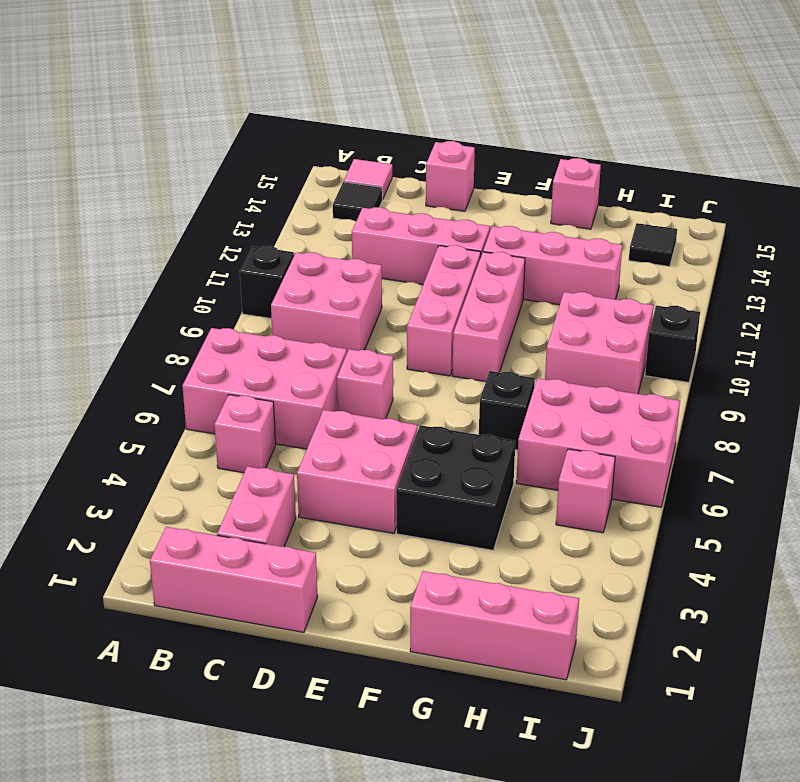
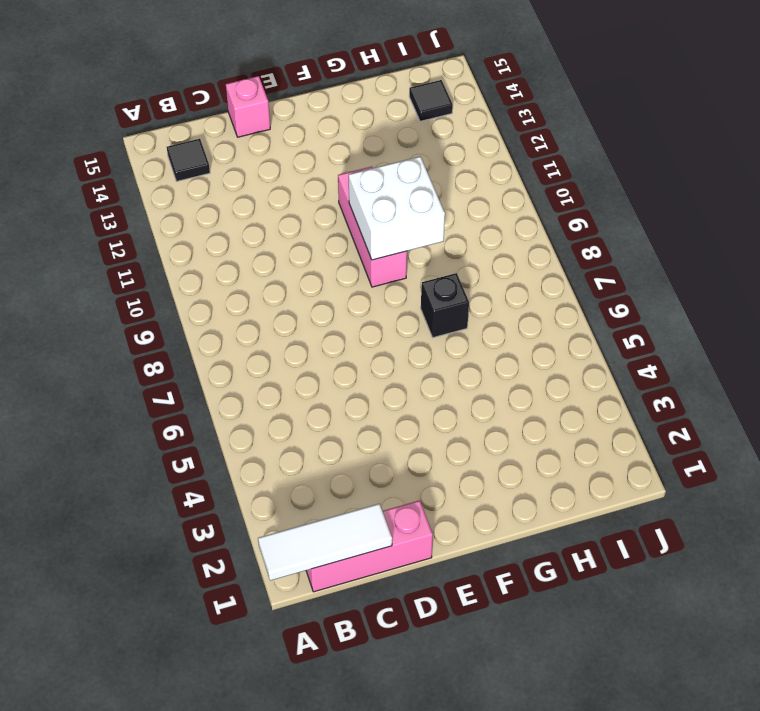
white tile A1:C1 level 2 -> none
white brick F9:G10 level 2 -> none
none -> pink brick A6:C7 level 1
none -> black brick A10 level 1
none -> pink brick B5 level 1

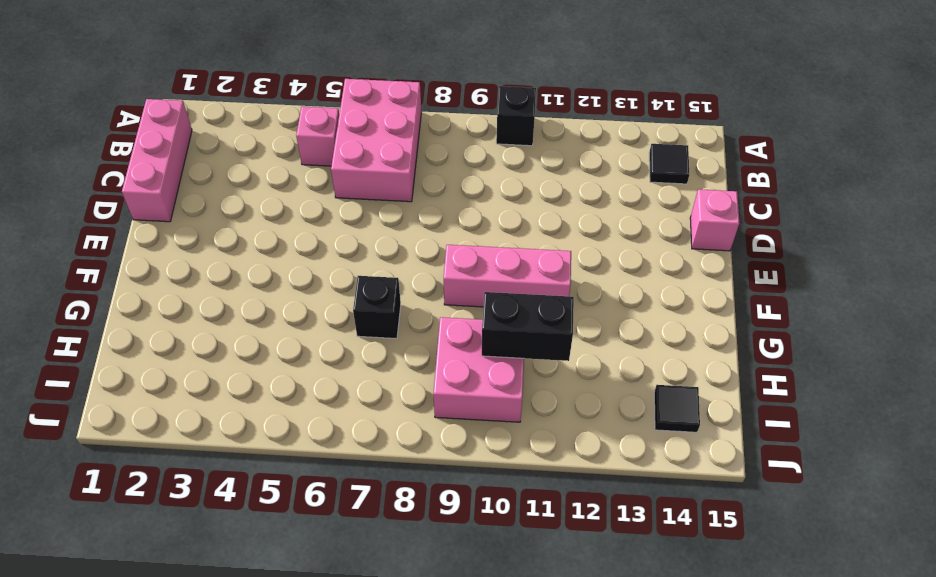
black brick H10:H11 level 2 -> none
none -> pink brick B9:C10 level 1
none -> pink tile B15 level 1
none -> pink brick C2:C3 level 1

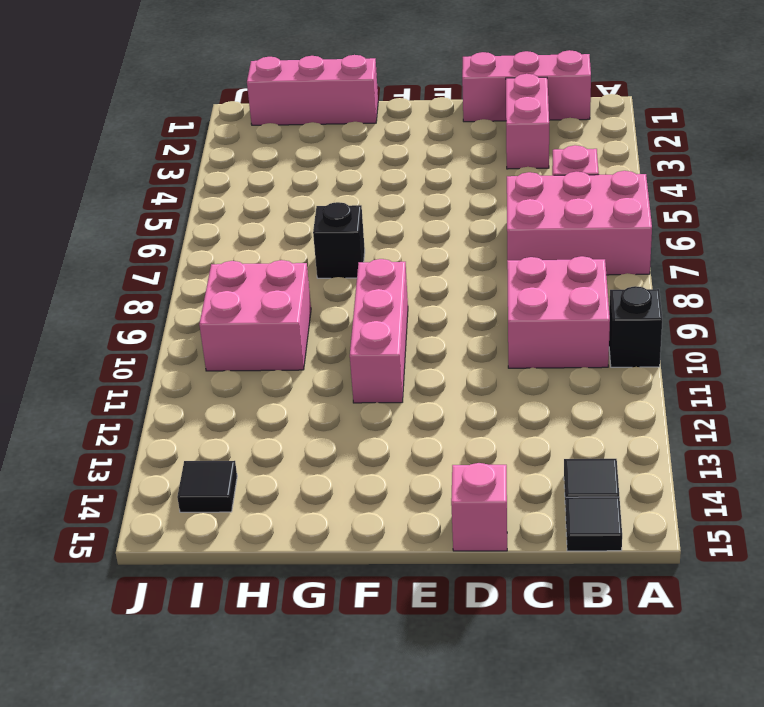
black tile B15 level 1 -> pink tile B15 level 1
none -> pink brick C12:E12 level 1
none -> pink brick D4:E5 level 1
none -> pink brick D7 level 1

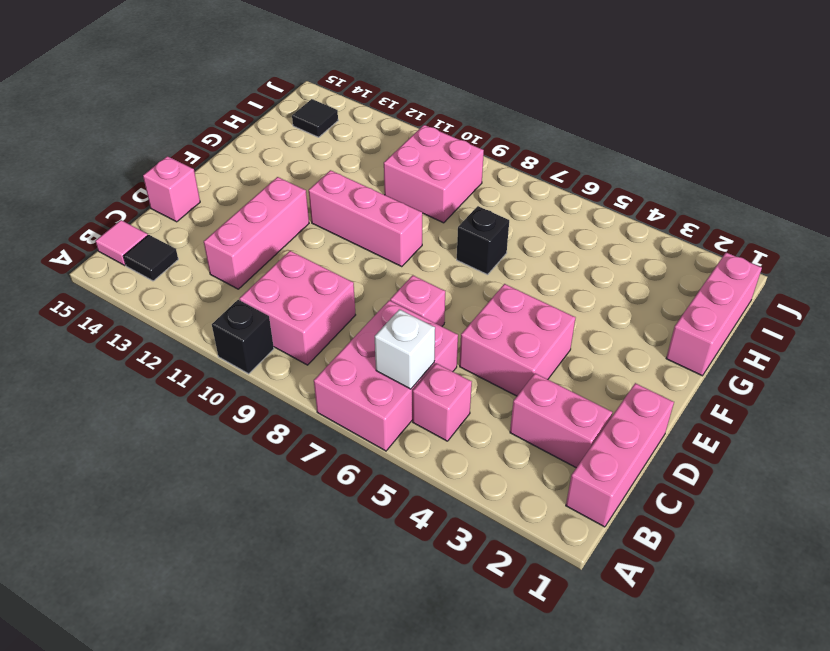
white brick B6 level 2 -> none
none -> pink brick E9:E11 level 1
none -> black brick F4:G5 level 1
none -> pink brick F12:H12 level 1

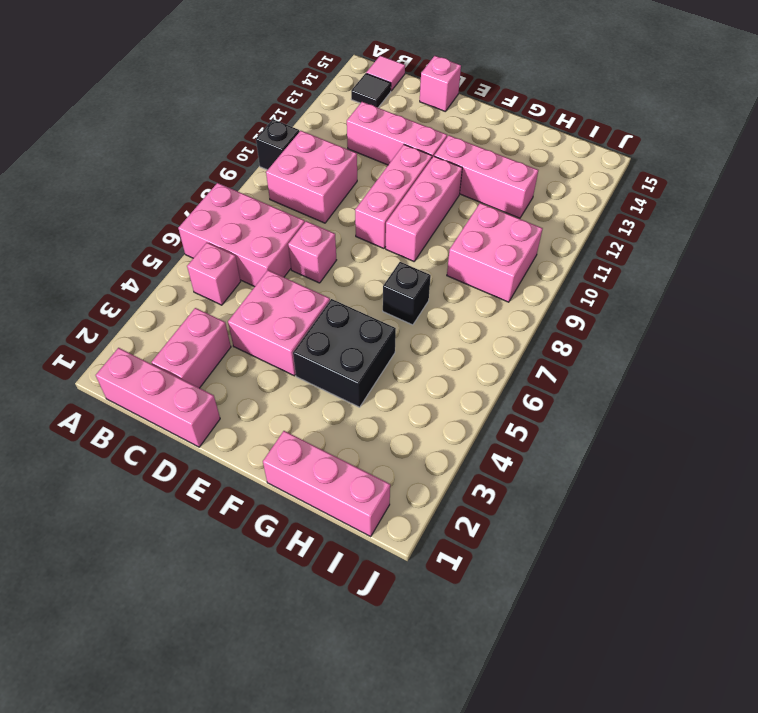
none -> pink brick G15 level 1
none -> pink brick H6:J7 level 1
none -> pink brick I5 level 1

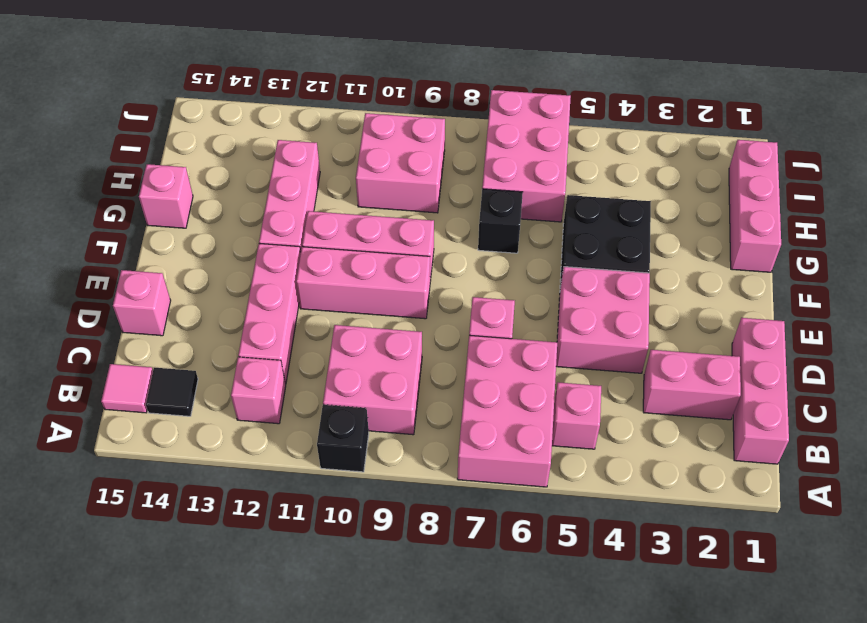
pink brick B12 level 1 -> pink brick I5 level 1
none -> black tile I14 level 1
none -> black brick J10 level 1

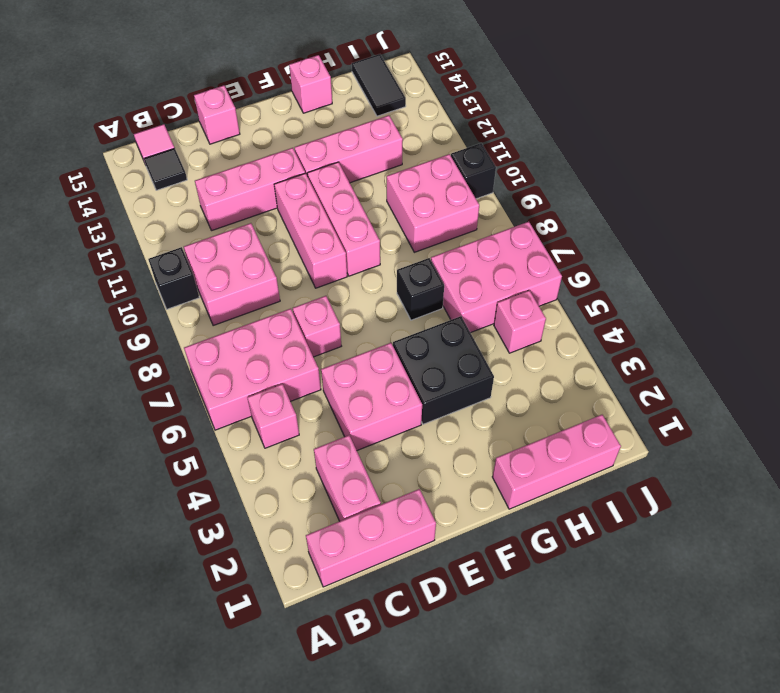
black tile I14:I15 level 1 -> black tile I14 level 1

